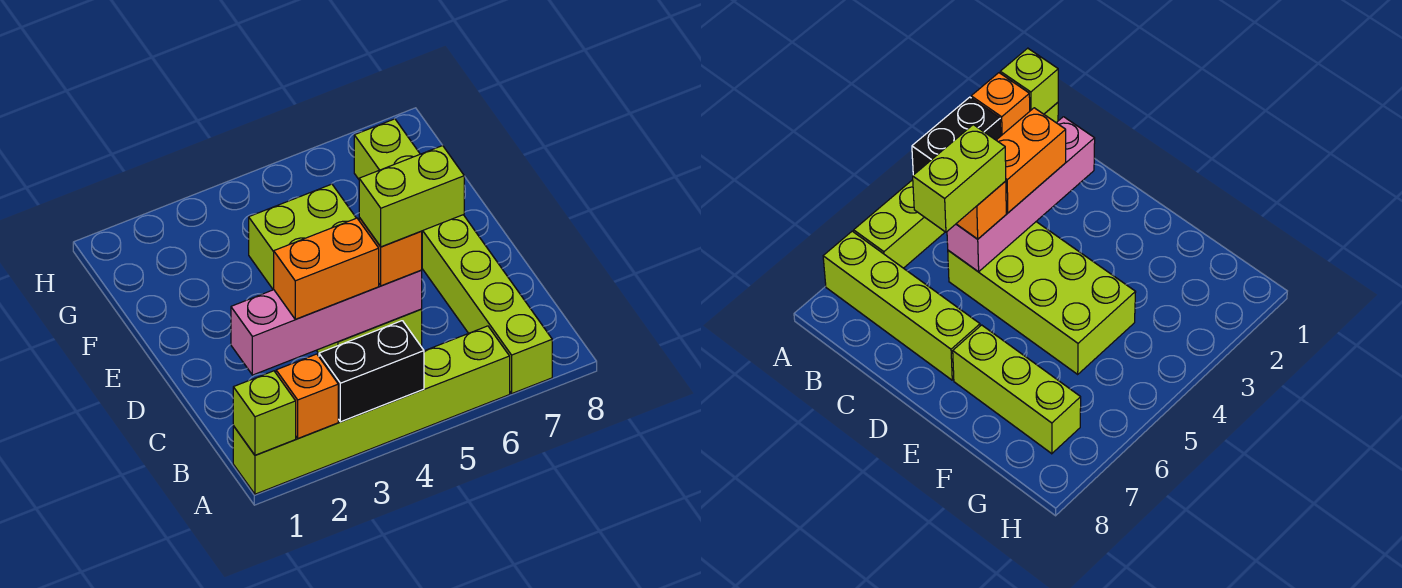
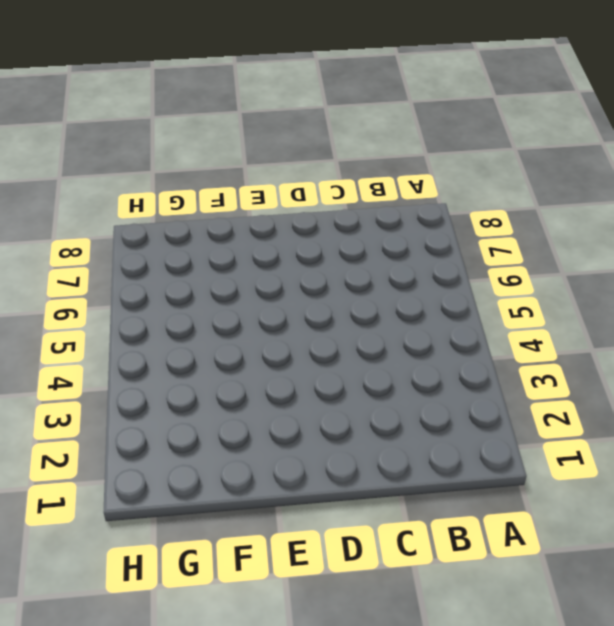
none -> lime brick A1:A6 level 1
none -> lime brick A7:D7 level 1

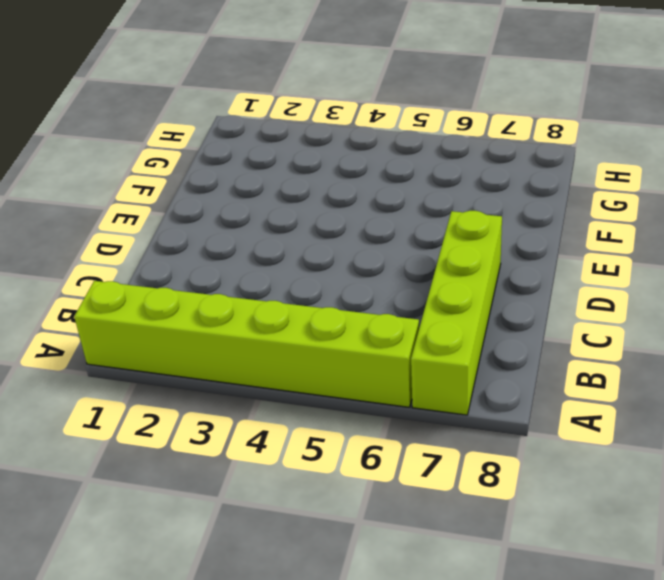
none -> lime brick C4:F5 level 1
none -> lime brick E7:G7 level 1

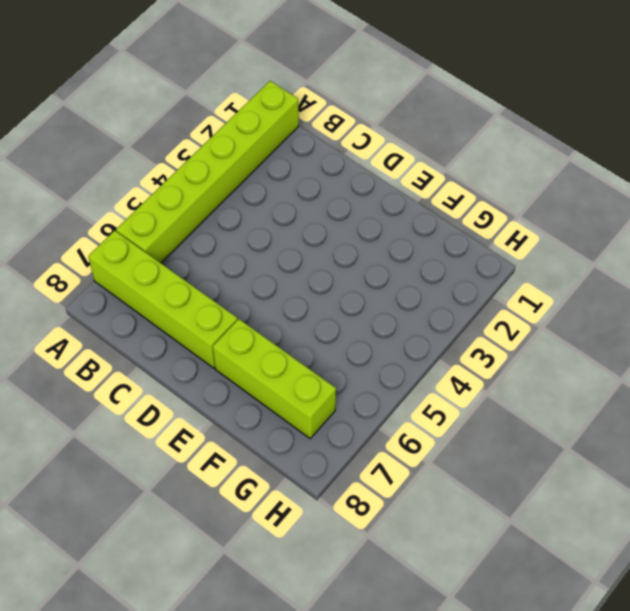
none -> lime brick C4:F5 level 1
none -> lime brick A1 level 2

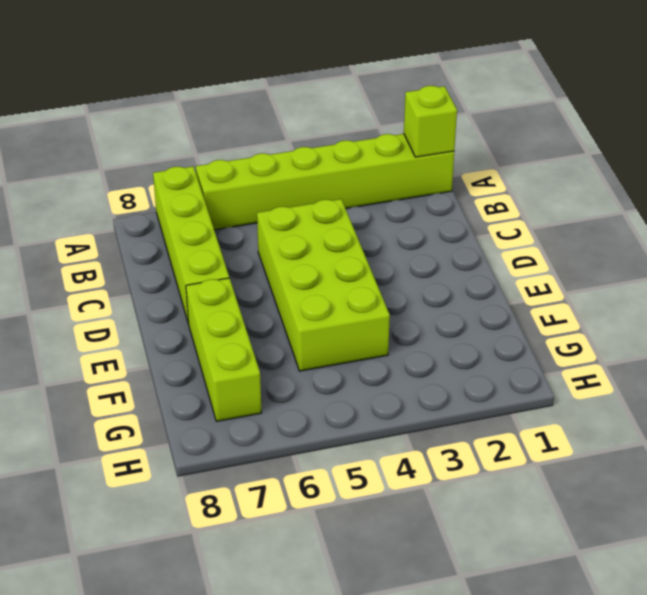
none -> orange brick A2 level 2
none -> black brick A3:A4 level 2

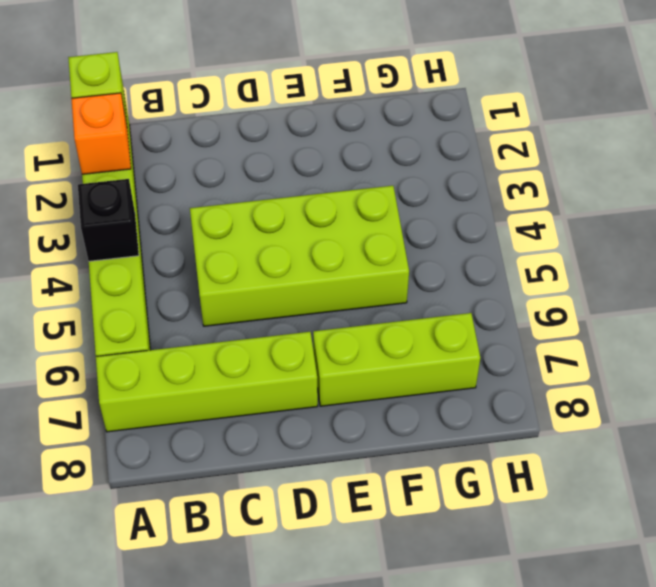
black brick A4 level 2 -> black brick A3:A4 level 2
none -> pink brick C2:C5 level 2
none -> orange brick C3:C4 level 3

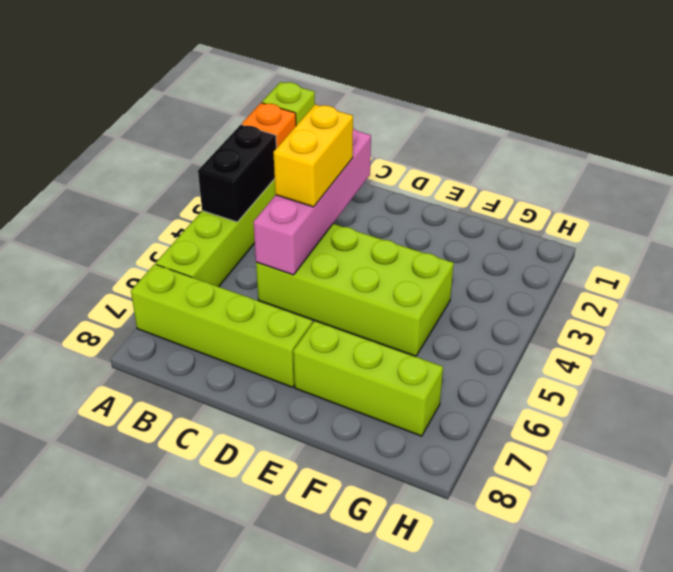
yellow brick C3:C4 level 3 -> orange brick C3:C4 level 3
none -> orange brick C5 level 3
none -> lime brick C5:C6 level 4

